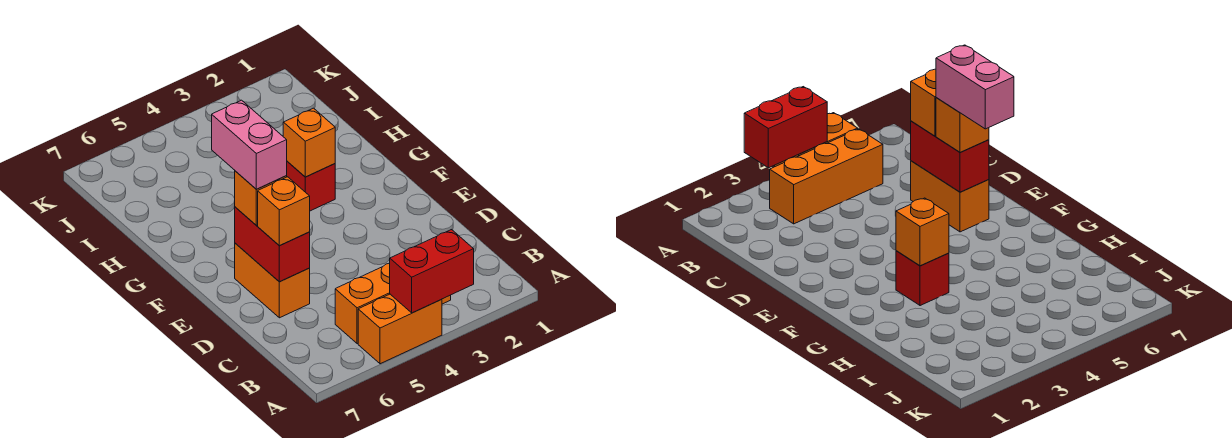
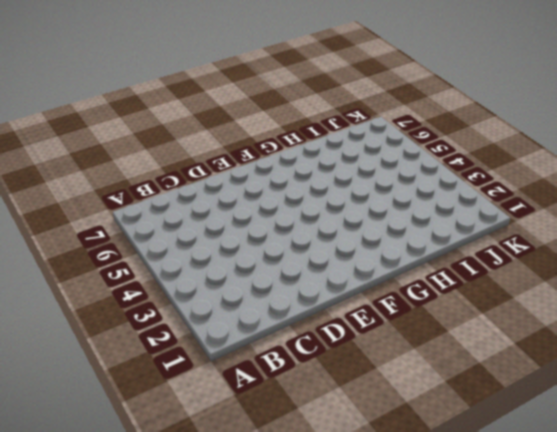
none -> orange brick A4:A5 level 1
none -> orange brick B3:B5 level 1

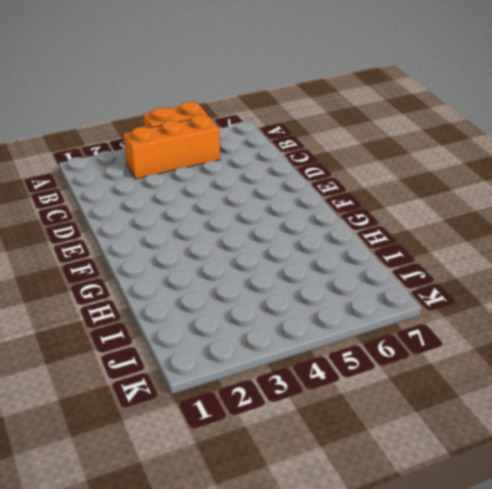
none -> orange brick D6:E6 level 1
none -> red brick G3 level 1

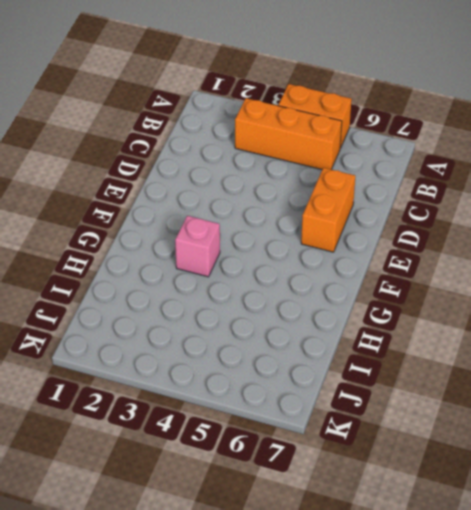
pink brick G3 level 1 -> red brick G3 level 1
none -> red brick A3:A4 level 2
none -> red brick D6:E6 level 2

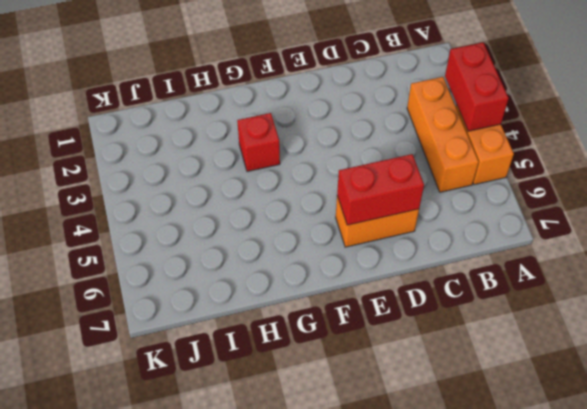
none -> orange brick G3 level 2
none -> orange brick D6 level 3

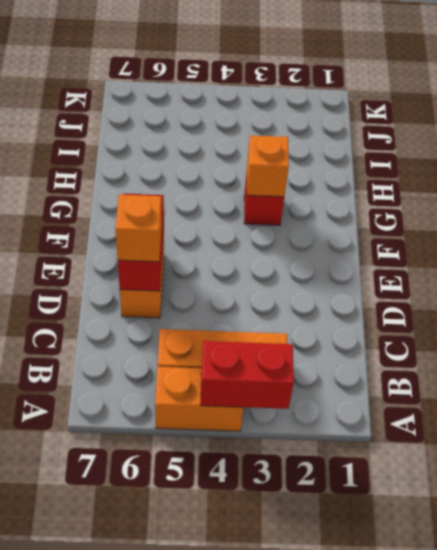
none -> orange brick E6 level 3
none -> pink brick E6:F6 level 4

